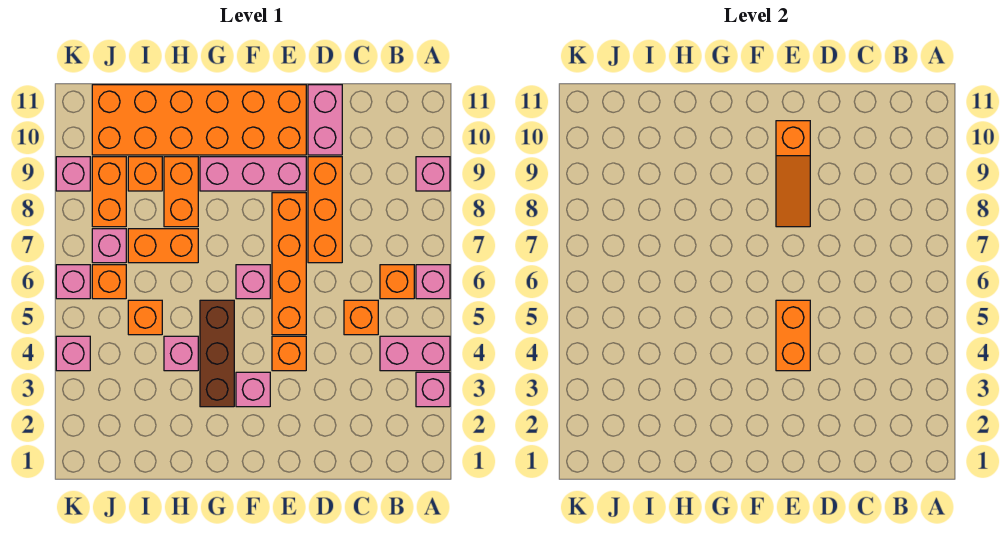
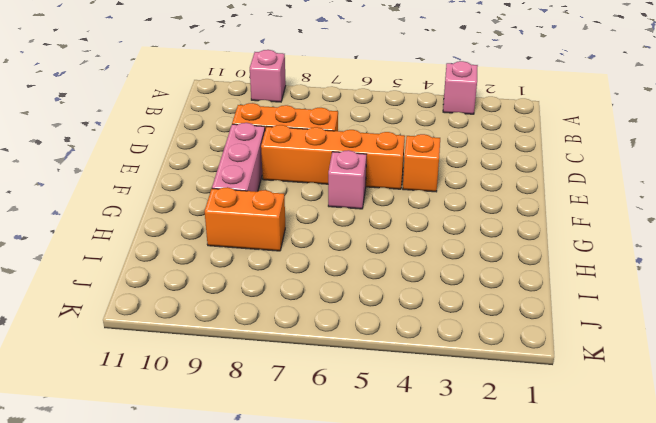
none -> pink brick A4:B4 level 1
none -> pink brick A6 level 1
none -> orange brick B6 level 1

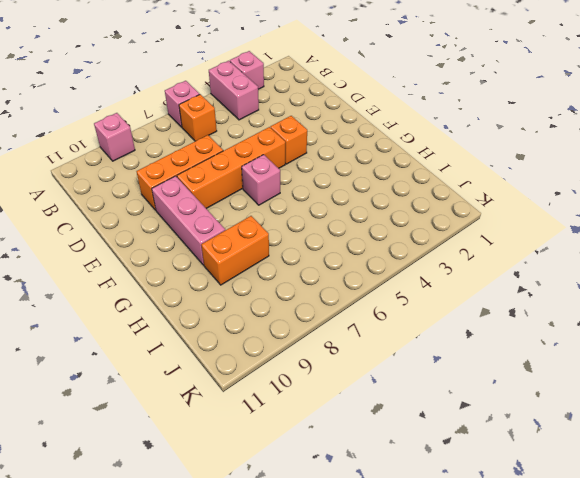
none -> orange brick C5 level 1
none -> pink brick D10:D11 level 1
none -> orange brick E10:J11 level 1

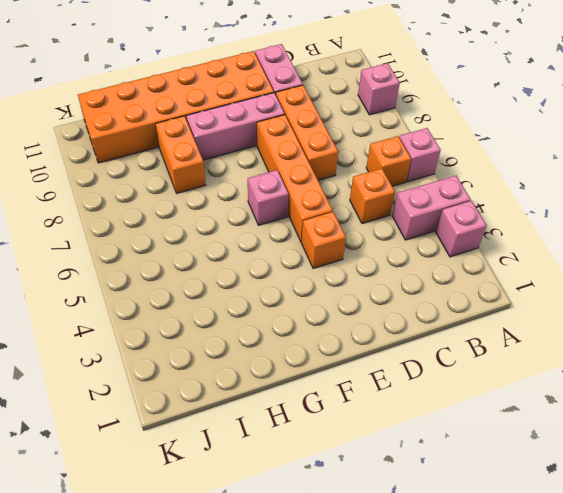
none -> pink brick F3 level 1
none -> brown brick G3:G5 level 1
none -> pink brick H4 level 1

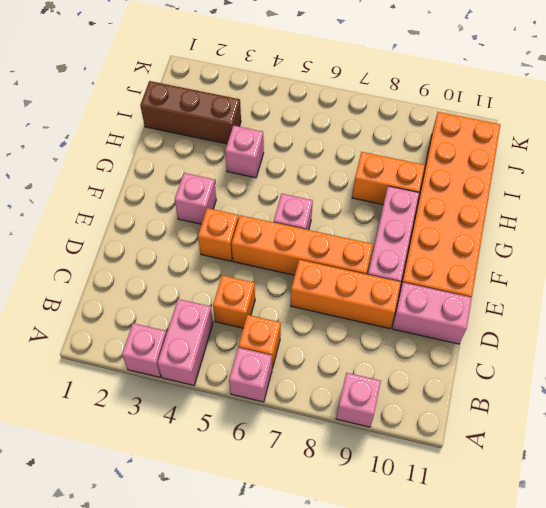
brown brick I1:I3 level 1 -> brown brick G3:G5 level 1
none -> orange brick H7:I7 level 1
none -> orange brick I5 level 1
none -> orange brick I9 level 1

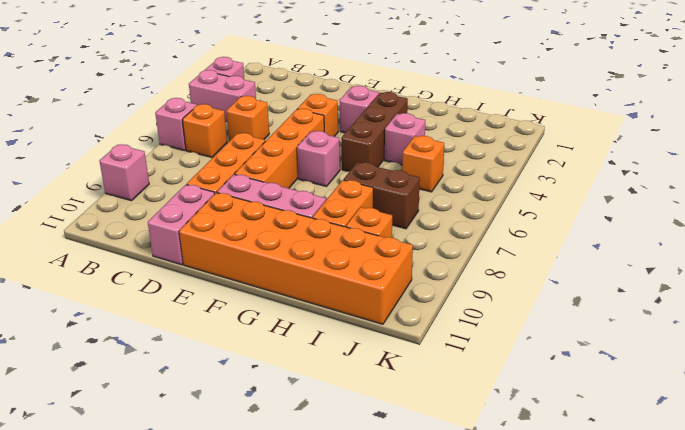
brown brick H7:I7 level 1 -> orange brick H7:I7 level 1
none -> orange brick J6 level 1
none -> pink brick J7 level 1
none -> orange brick J8:J9 level 1

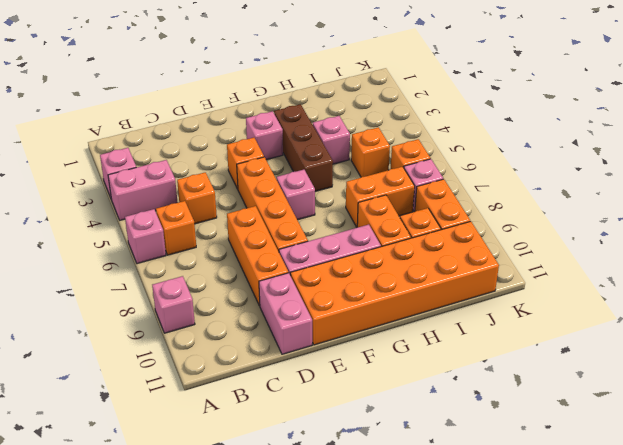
none -> pink brick K4 level 1
none -> pink brick K6 level 1
none -> pink brick K9 level 1

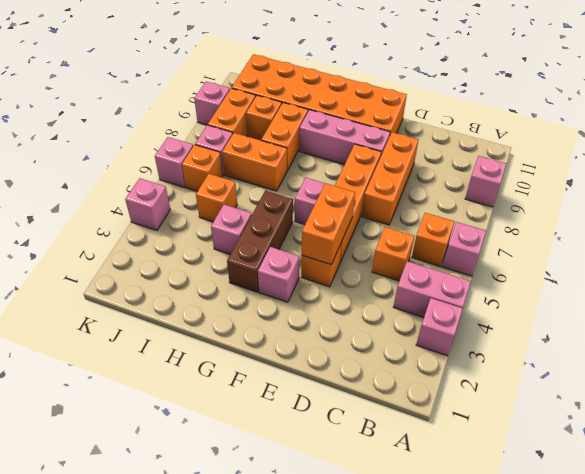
none -> pink brick D10:D11 level 1
none -> orange slope E8:E10 level 2 top 10

